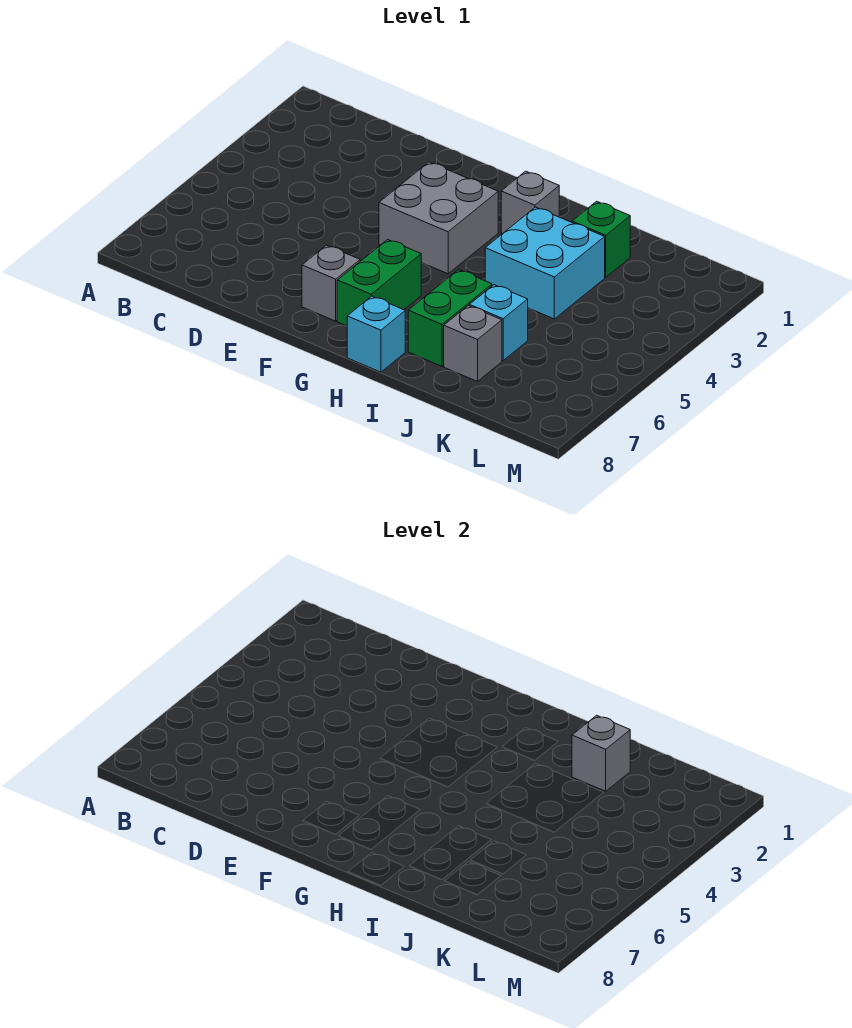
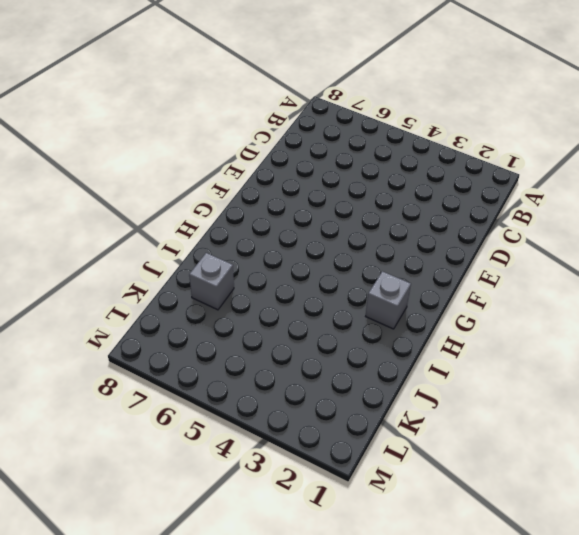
none -> grey brick F3:G4 level 1
none -> grey brick F7 level 1

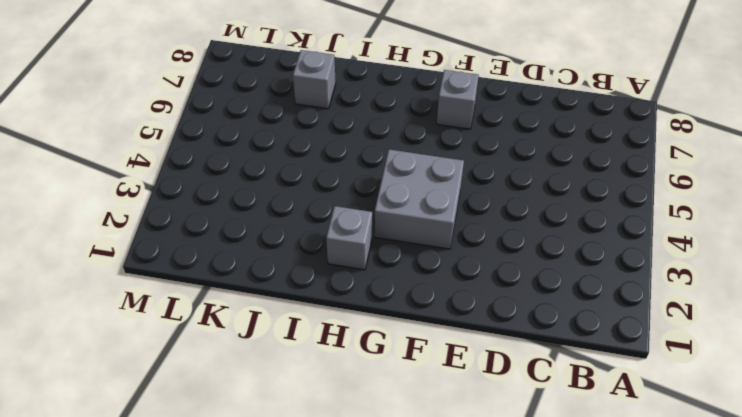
none -> green brick G6:G7 level 1
none -> cyan brick H8 level 1

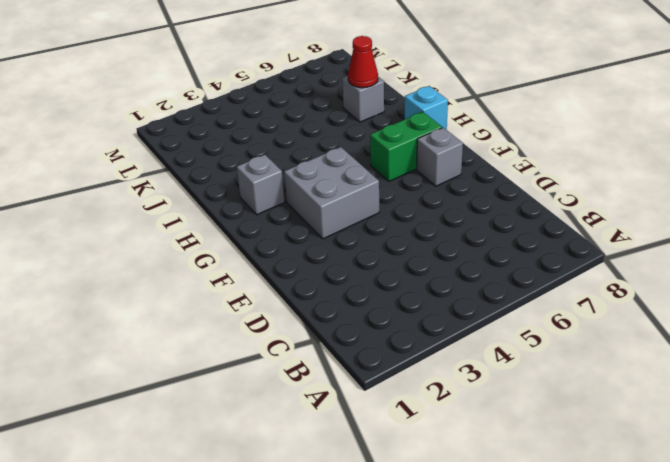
red cone J7 level 2 -> none
none -> cyan brick I3:J4 level 1
none -> green brick I6:I7 level 1

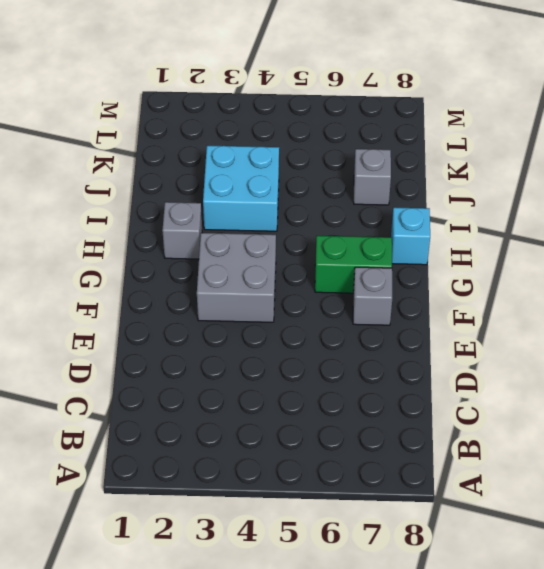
none -> green brick I6:I7 level 1
none -> green brick J2 level 1

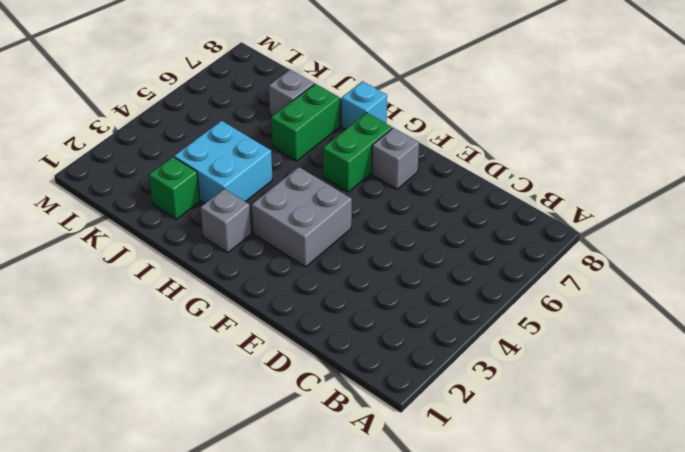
none -> cyan brick J6 level 1
none -> grey brick J2 level 2

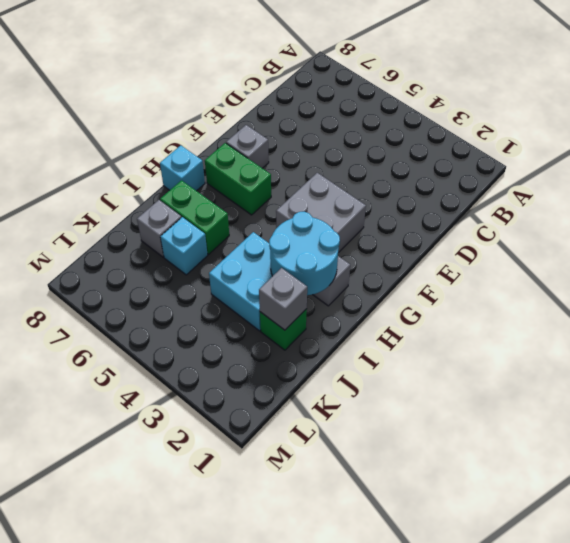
cyan round brick H2:I3 level 2 -> none

